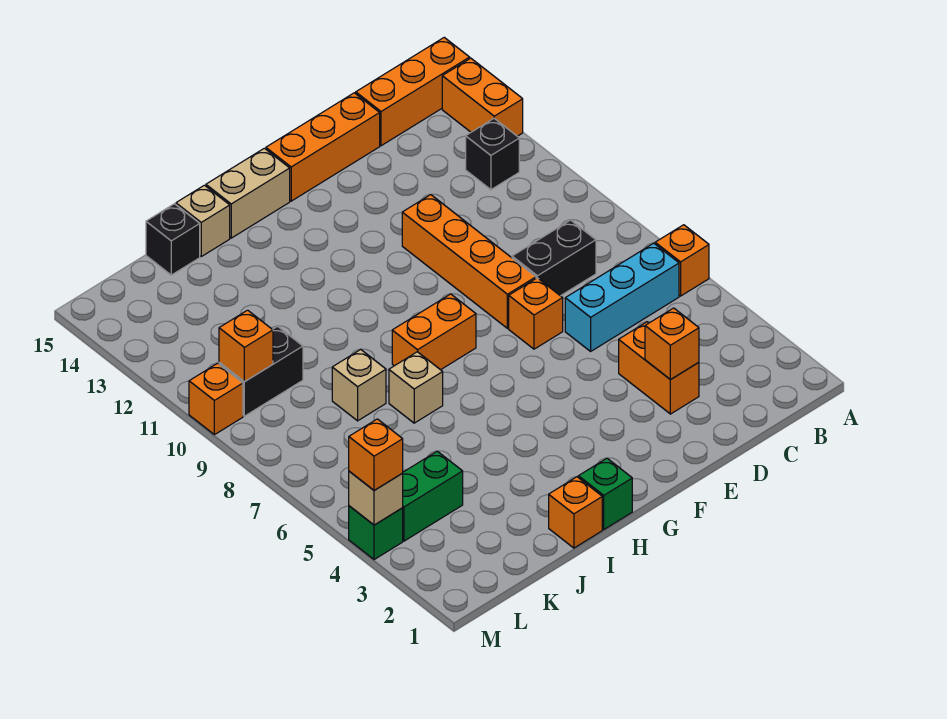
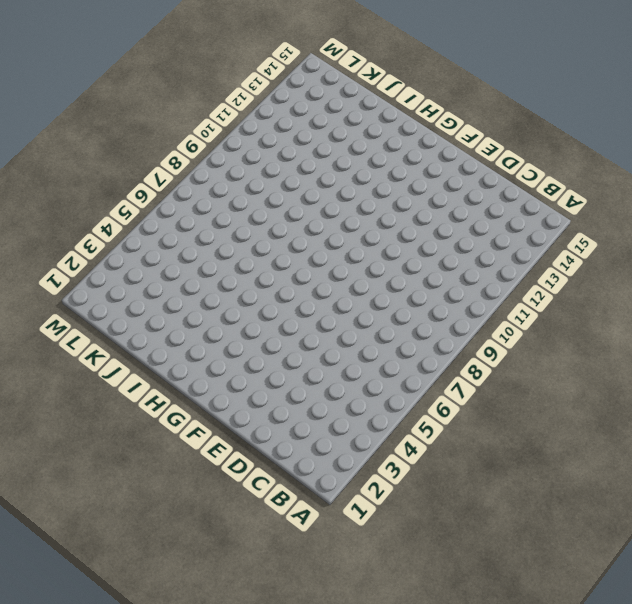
none -> orange brick A6 level 1
none -> orange brick A13:A14 level 1
none -> orange brick A15:C15 level 1

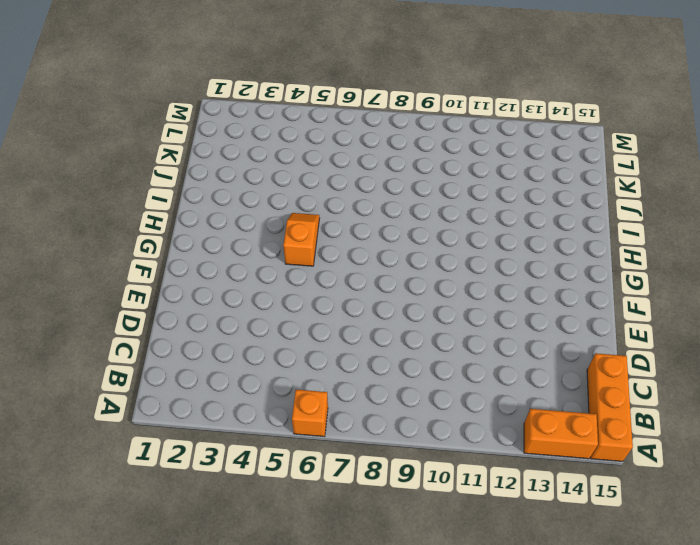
orange slope G5:H5 level 1 top G -> none
none -> cyan brick B6:D6 level 1
none -> black brick B12 level 1
none -> black brick C8:D8 level 1

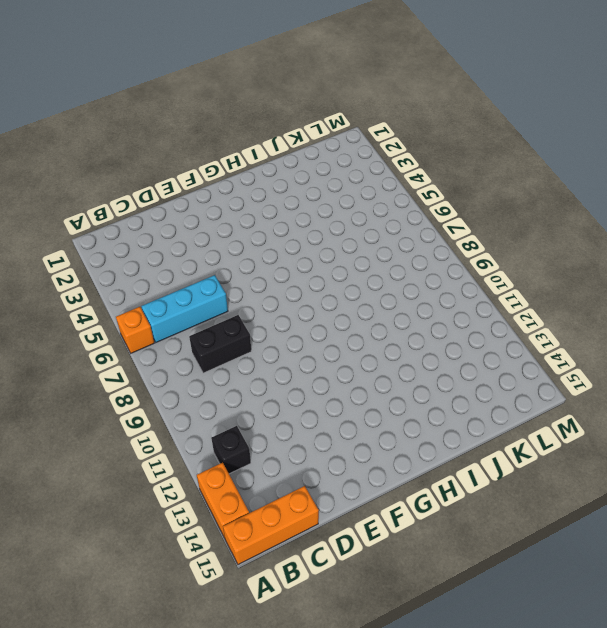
none -> orange brick D3:D4 level 1
none -> orange brick D15:F15 level 1
none -> orange brick E7 level 1

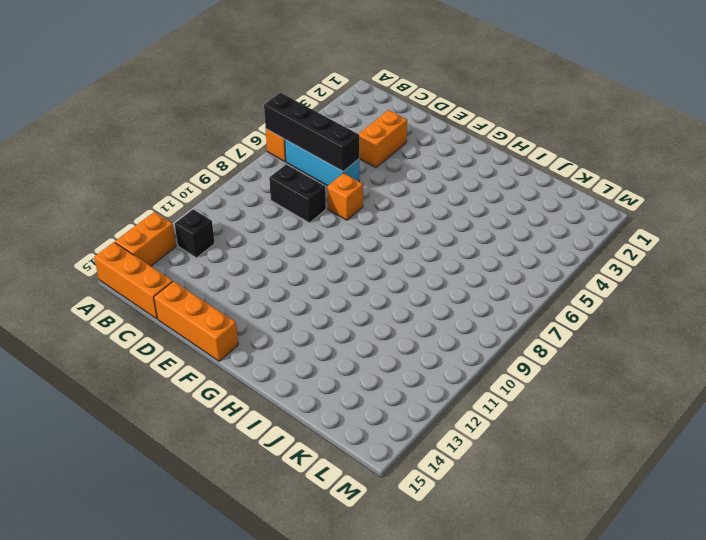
black brick A6:D6 level 2 -> none
none -> orange brick E8:E11 level 1
none -> orange brick G8:H8 level 1
none -> tan brick G15:H15 level 1

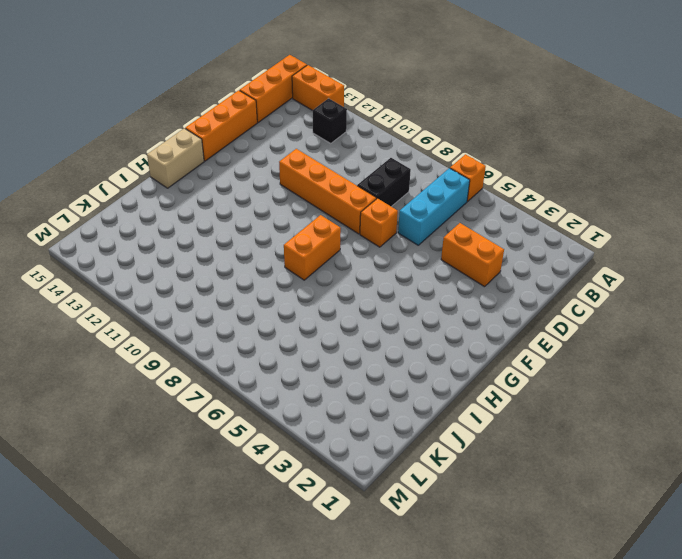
none -> green brick H1 level 1
none -> orange brick I1 level 1
none -> tan brick I7 level 1

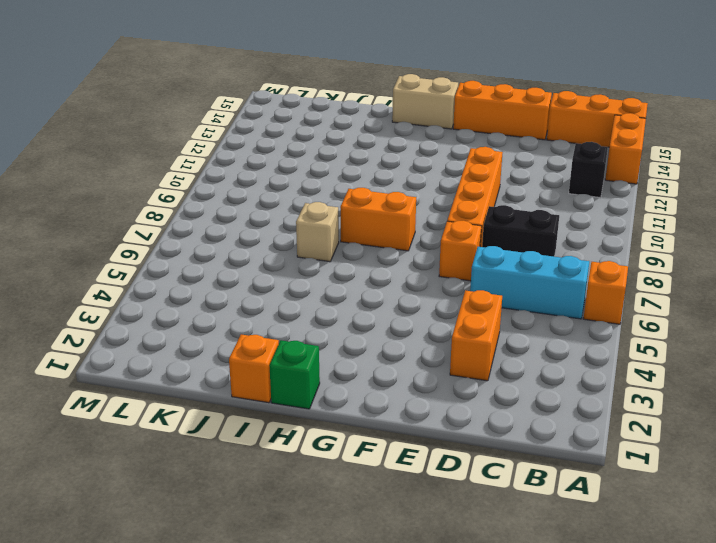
none -> tan brick I15 level 1
none -> tan brick J8 level 1
none -> black brick J15 level 1

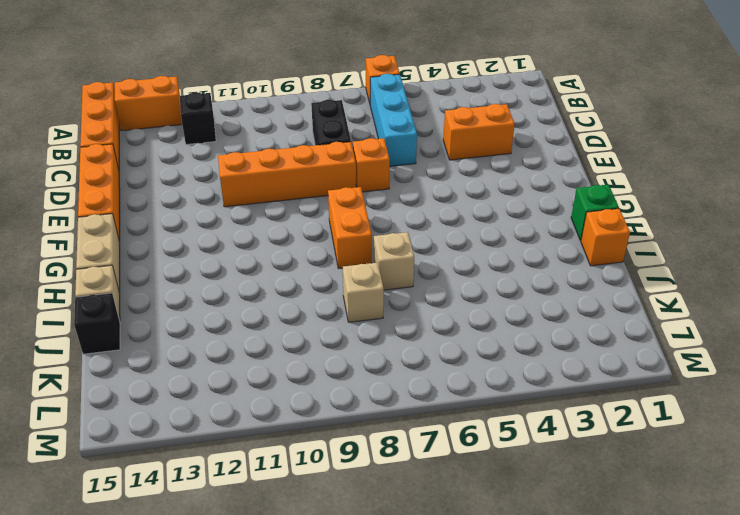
none -> green brick K4:L4 level 1
none -> black brick K10:L10 level 1
none -> green brick M4 level 1

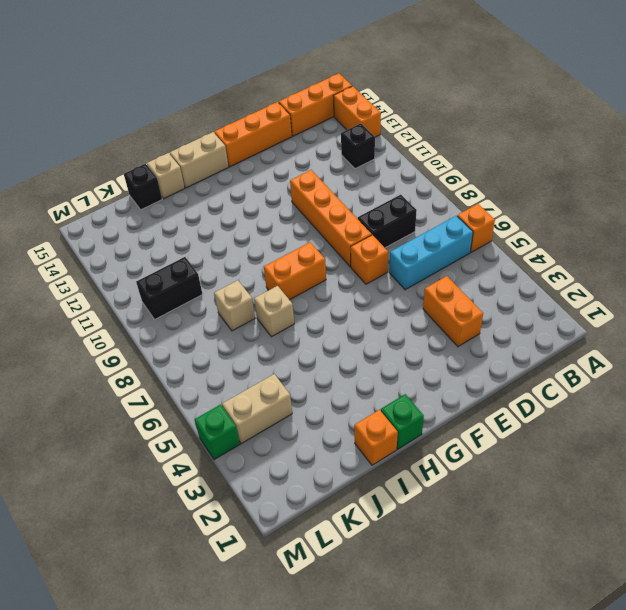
tan brick K4:L4 level 1 -> green brick K4:L4 level 1
none -> orange brick M10 level 1
none -> orange brick D3 level 2
none -> orange brick L10 level 2

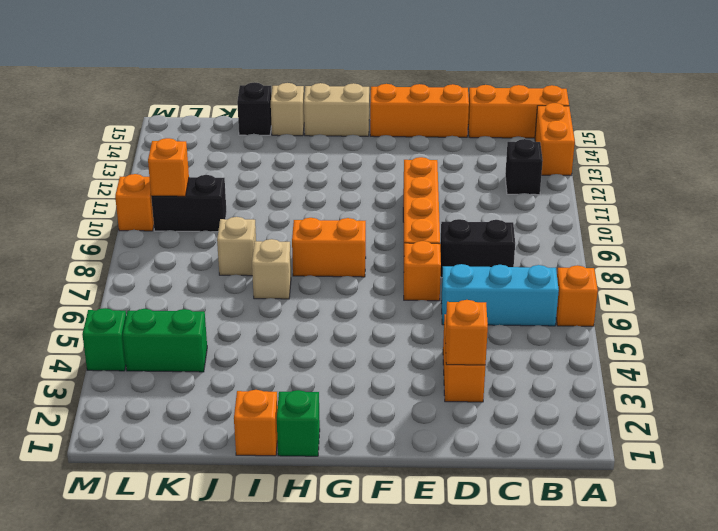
none -> tan brick M4 level 2
none -> orange brick M4 level 3

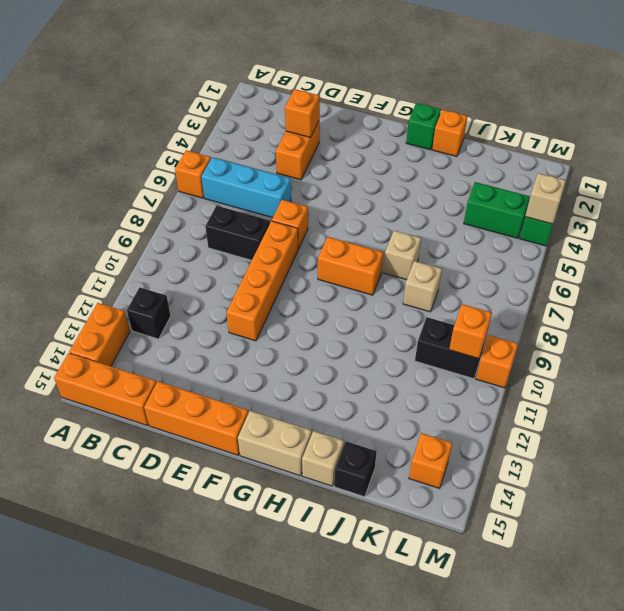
orange brick L14 level 1 -> orange brick M4 level 3

